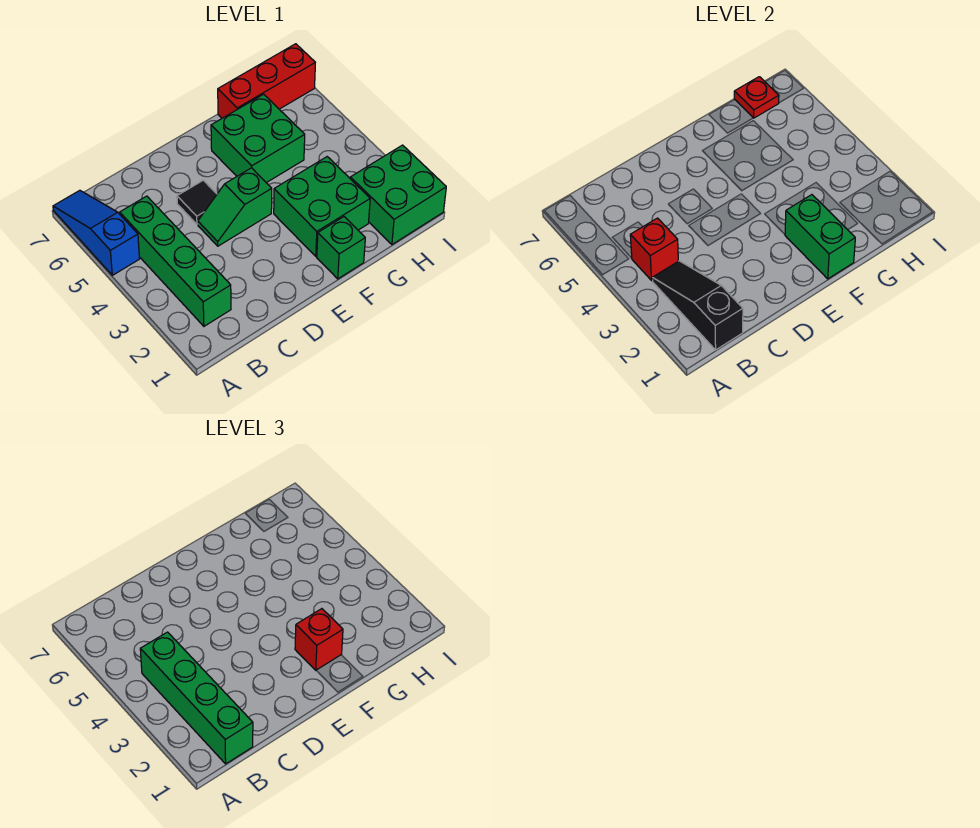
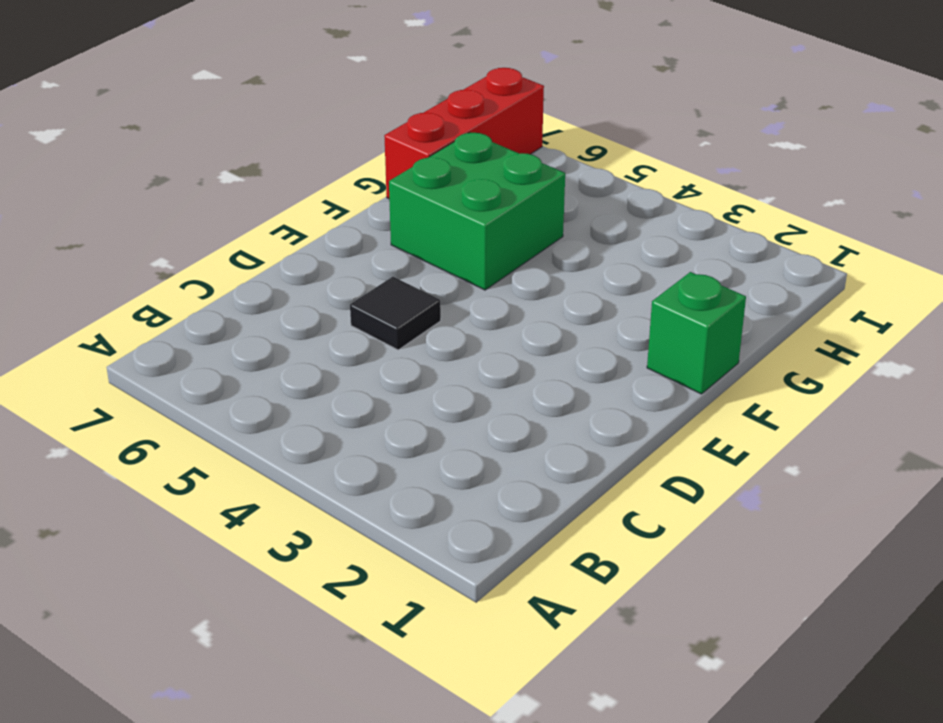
none -> blue slope A5:A7 level 1 top 5
none -> green brick B2:B5 level 1
none -> green slope D4:E4 level 1 top E

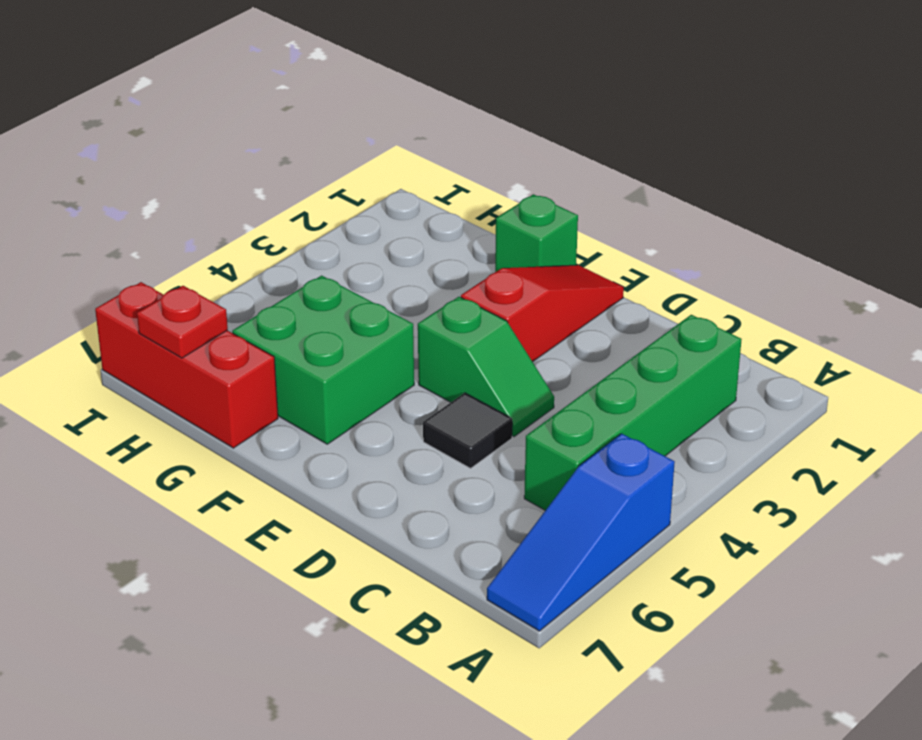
red slope E1:E3 level 1 top 3 -> none
none -> green brick F2:G3 level 1
none -> green brick H1:I2 level 1
none -> black slope B1:B3 level 2 top 1

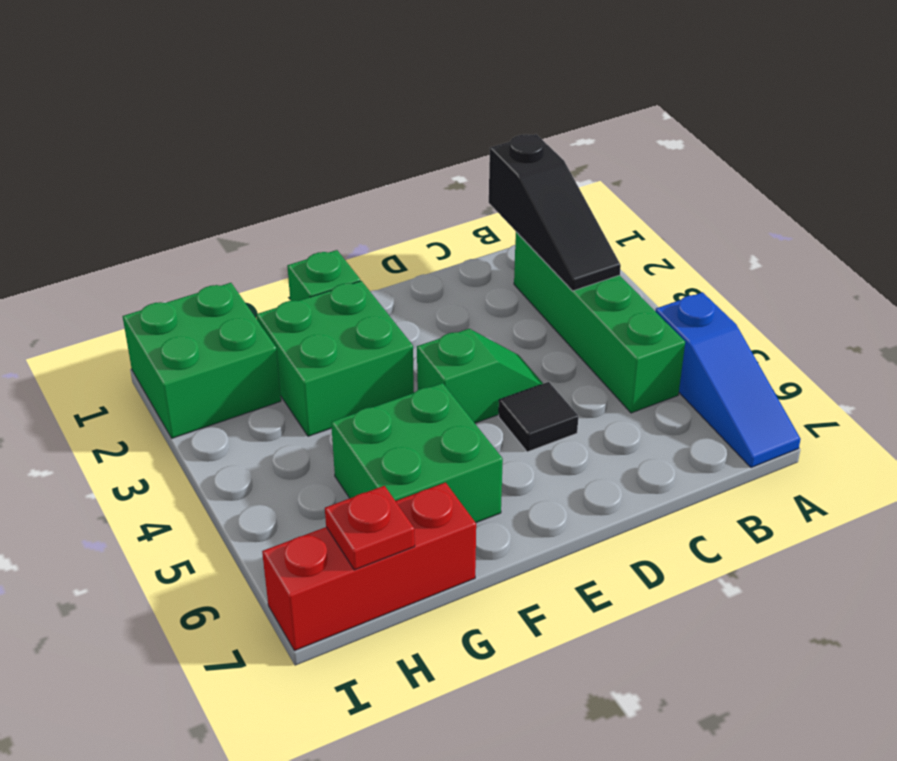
none -> red brick B4 level 2
none -> green brick F1:F2 level 2
none -> green brick B1:B4 level 3

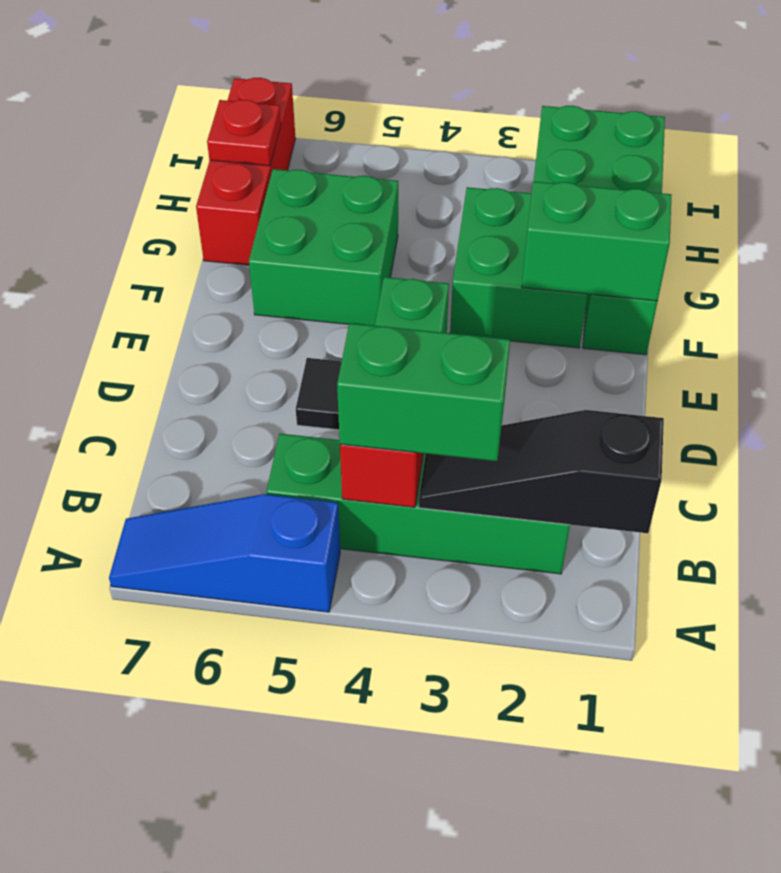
green brick B3:B4 level 3 -> green brick B1:B4 level 3
none -> red brick F2 level 3

